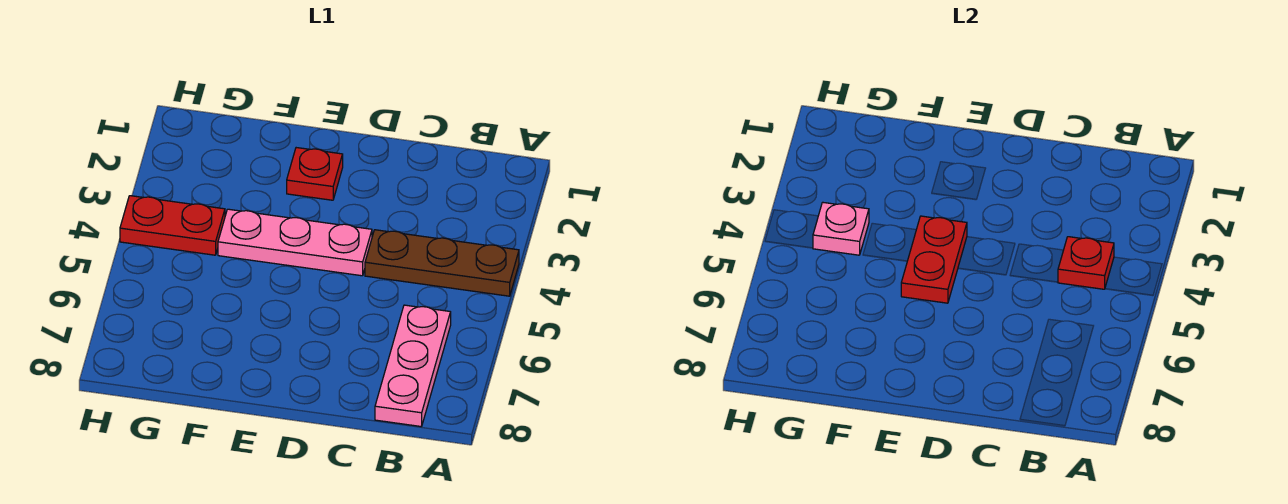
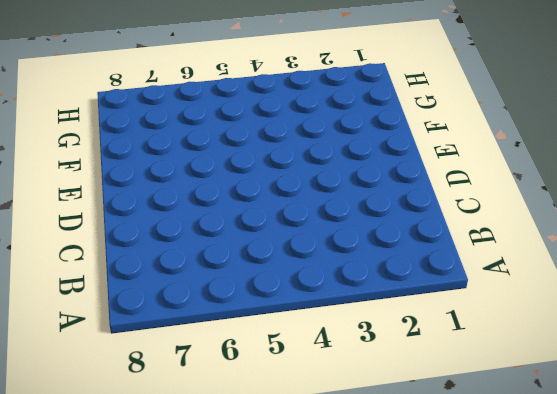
none -> brown plate A4:C4 level 1
none -> pink plate B6:B8 level 1

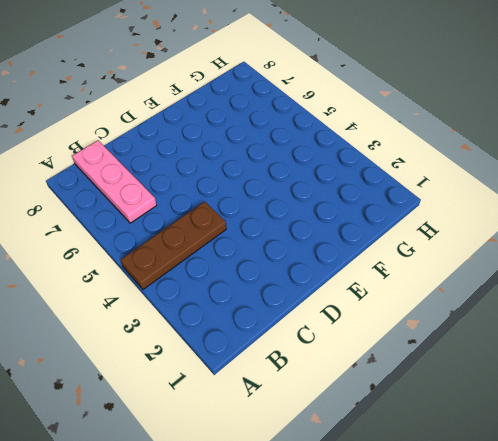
none -> pink plate D4:F4 level 1
none -> red plate E2 level 1

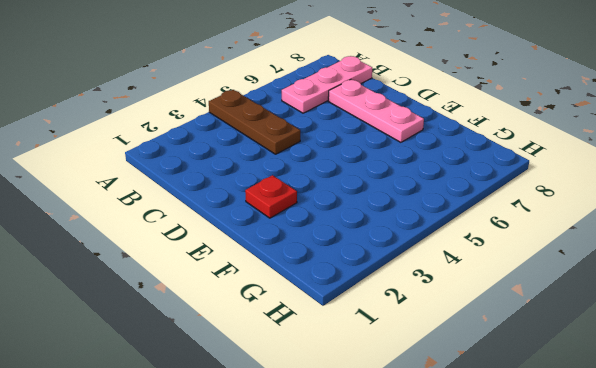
pink plate C7:E7 level 1 -> pink plate D4:F4 level 1
none -> red plate G4:H4 level 1
none -> red plate B4 level 2

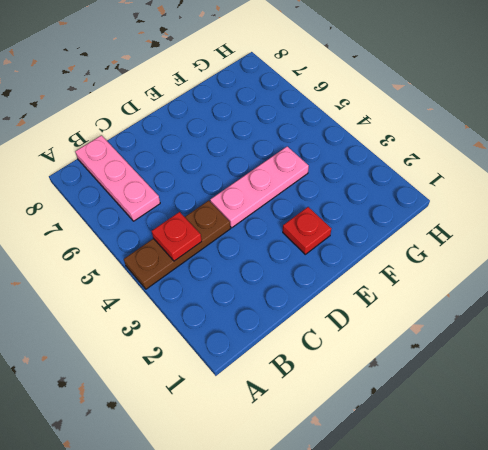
none -> red plate G4:H4 level 1
none -> red plate E4:E5 level 2

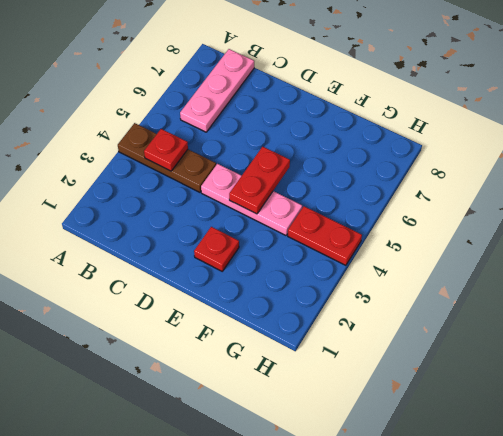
none -> pink plate G4 level 2

